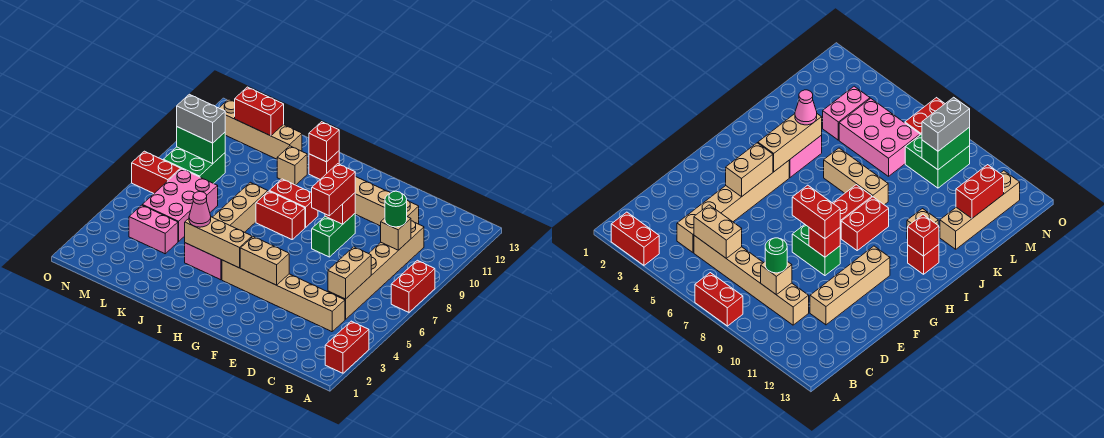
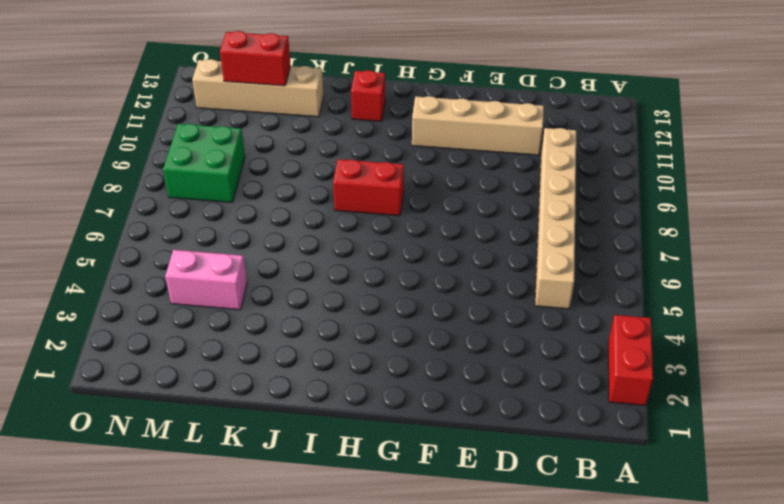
none -> red brick A7:A8 level 1
none -> tan brick C4:H4 level 1
none -> green brick F8:F9 level 1

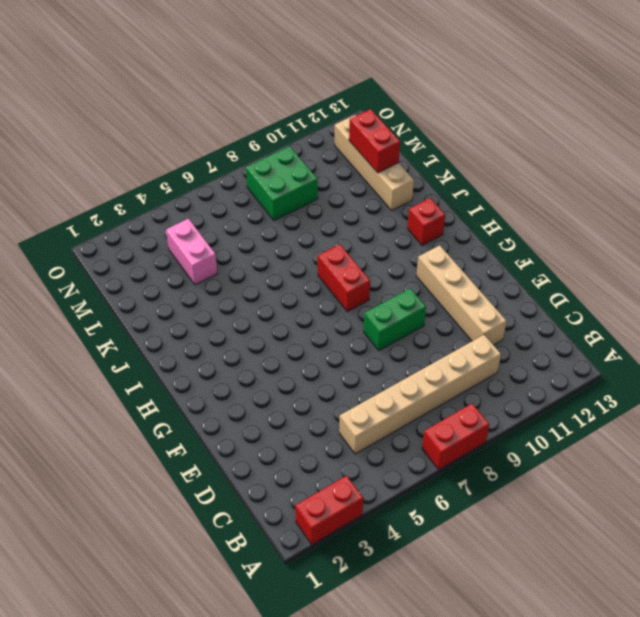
none -> tan brick C4:H4 level 1
none -> red brick H9:I9 level 1
none -> pink brick I4:J4 level 1

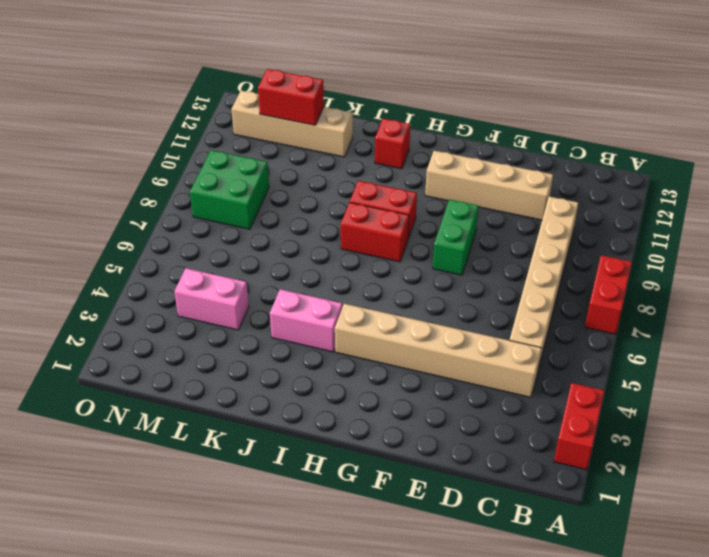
none -> tan brick J6:J8 level 1
none -> tan brick J11 level 1
none -> pink brick L5:M7 level 1

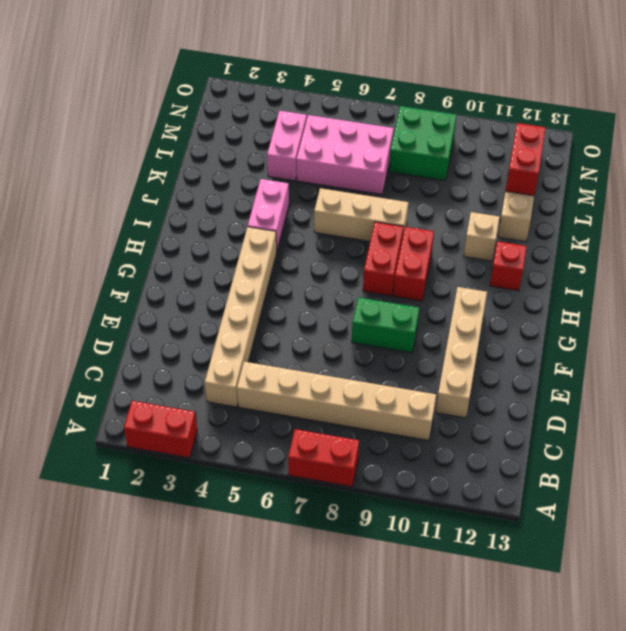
none -> red brick N7:O7 level 1
none -> tan brick C5:C6 level 2
none -> tan brick C9 level 2

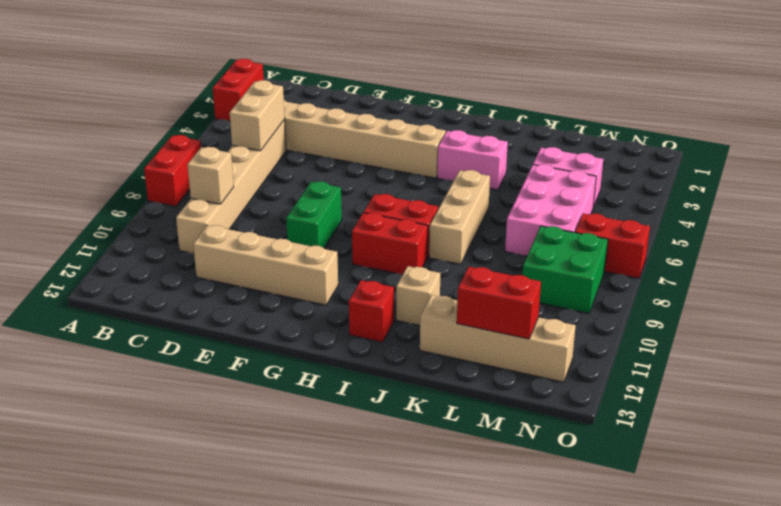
none -> tan brick F4:G4 level 2
none -> red brick F9 level 2
none -> tan brick H4:J4 level 2

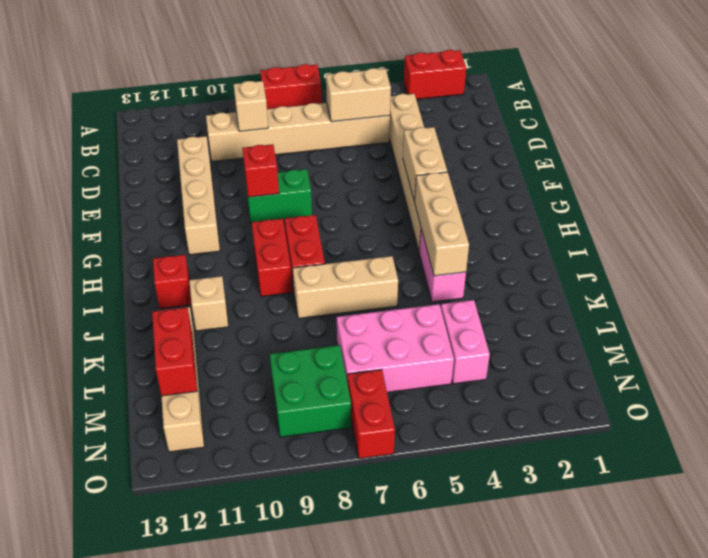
none -> red brick I12 level 2
none -> green brick M9:N9 level 2
none -> green round brick C9 level 3

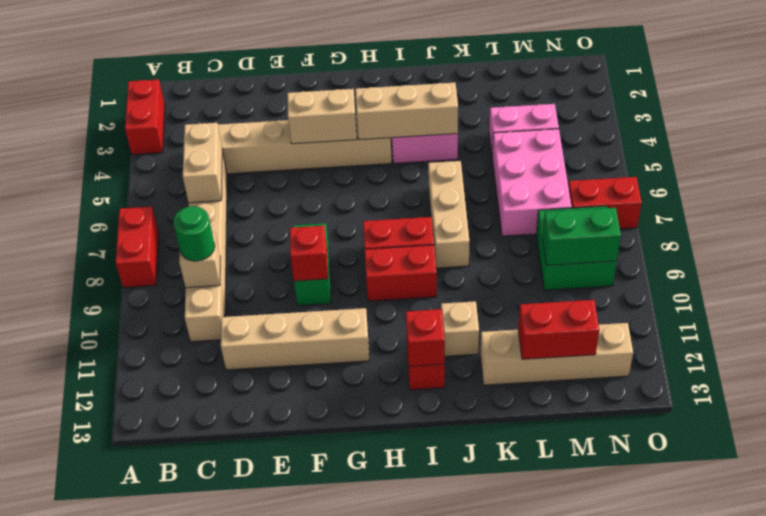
none -> red brick F8:F9 level 3
none -> pink cone J4 level 3
none -> grey brick M9:N9 level 3

